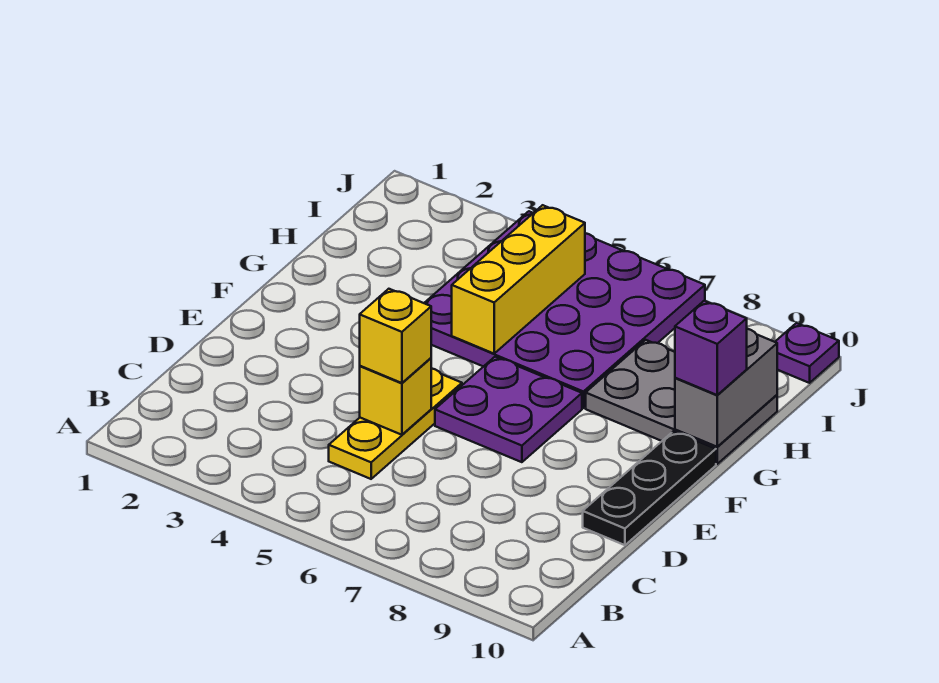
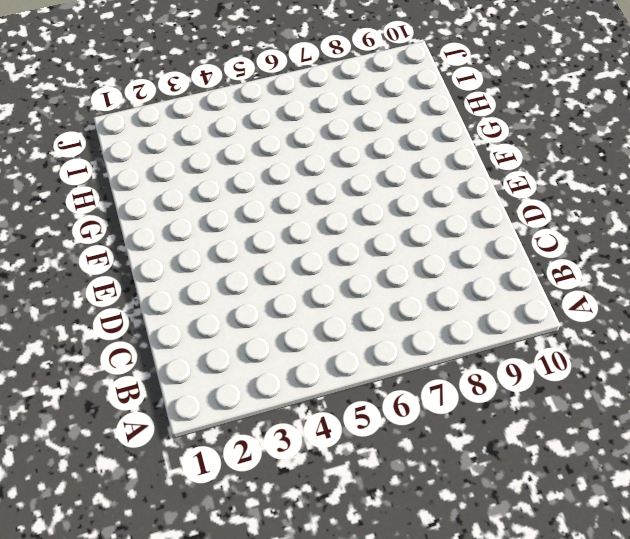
none -> yellow plate C5:E5 level 1
none -> black plate D10:F10 level 1

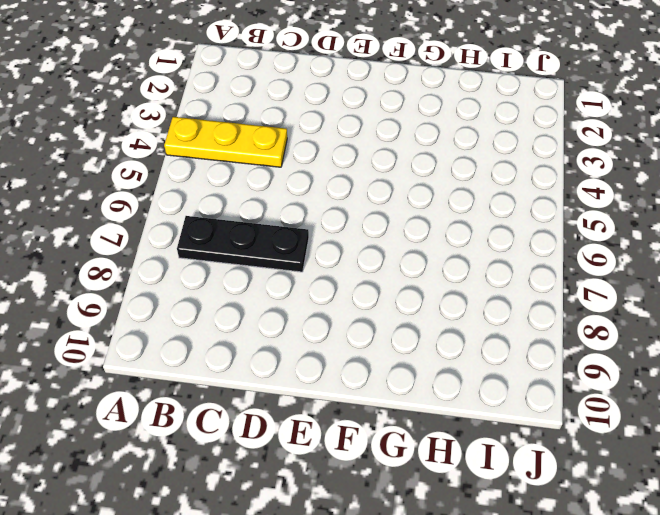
yellow plate A4:C4 level 1 -> yellow plate C5:E5 level 1
black plate B7:D7 level 1 -> black plate D10:F10 level 1
none -> purple plate E6:F7 level 1
none -> purple plate G4:J7 level 1

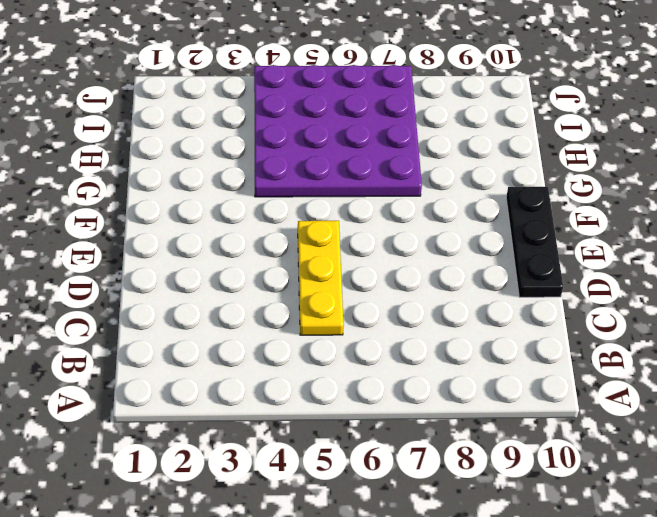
none -> purple plate E6:F7 level 1
none -> grey plate G8:H10 level 1

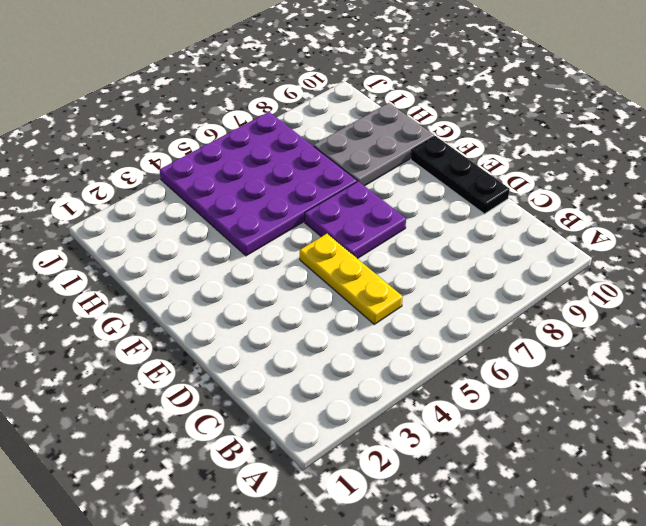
none -> purple plate J10 level 1
none -> yellow brick D5 level 2

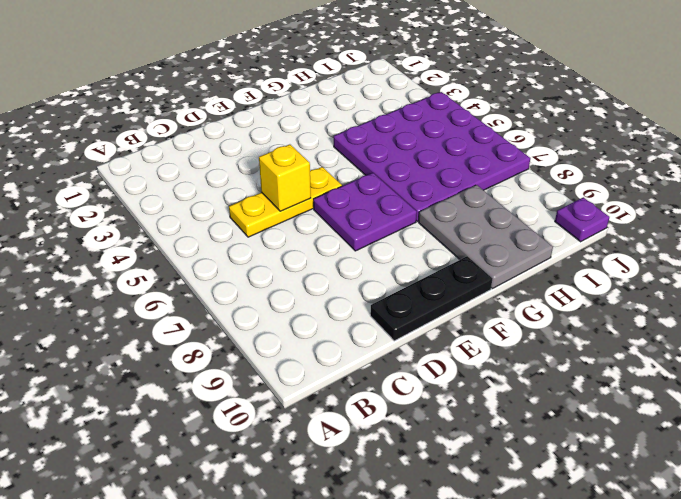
none -> yellow brick G5:I5 level 2
none -> grey brick G10:H10 level 2

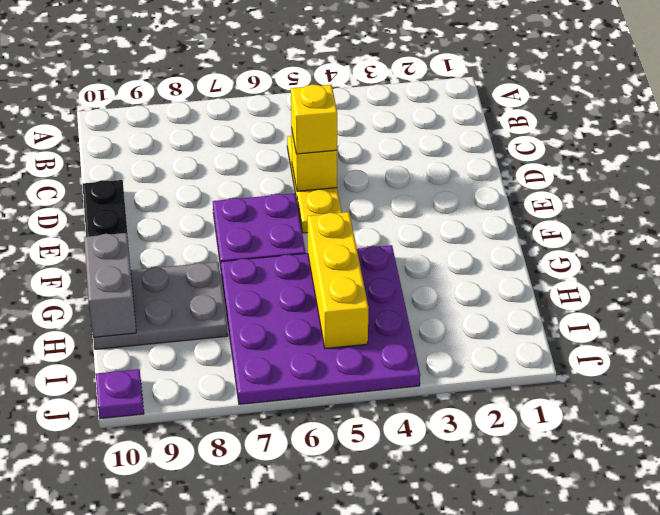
none -> purple brick G10 level 3

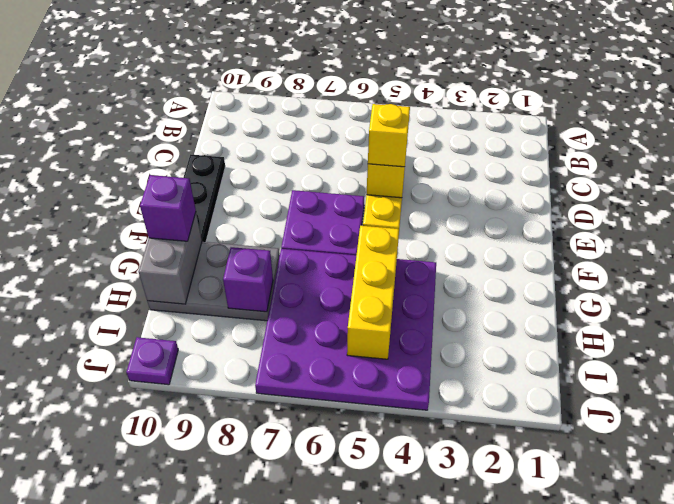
purple brick H8 level 2 -> none

